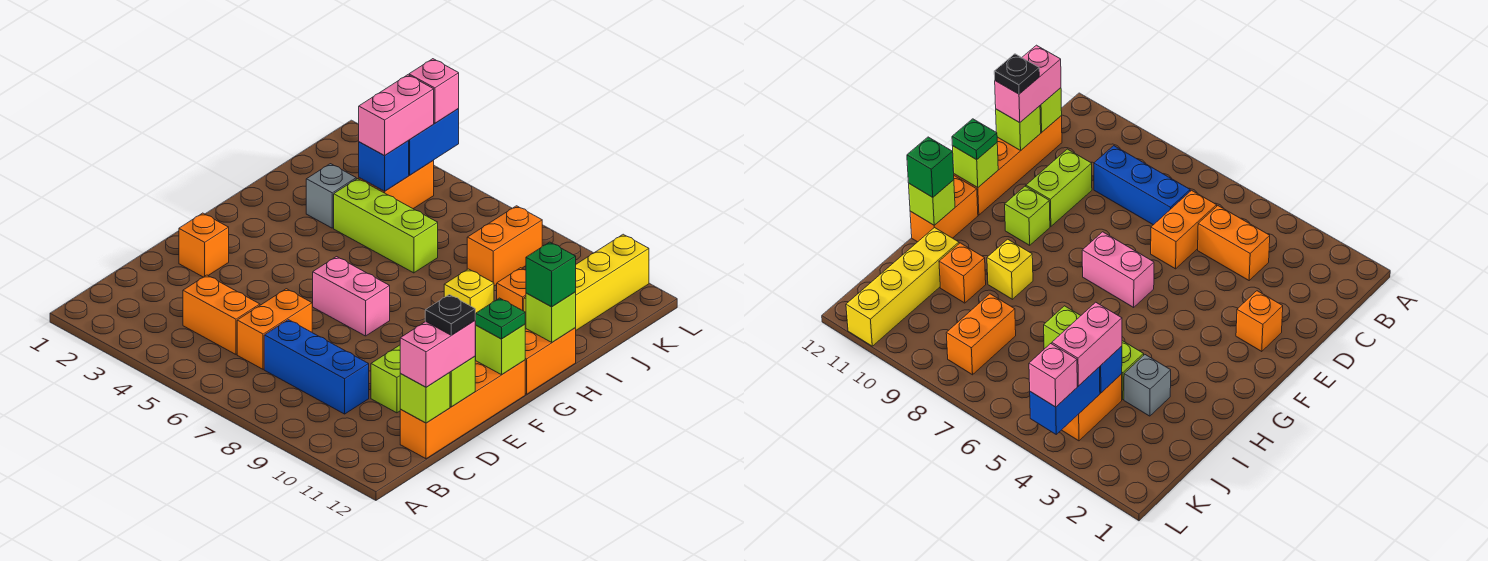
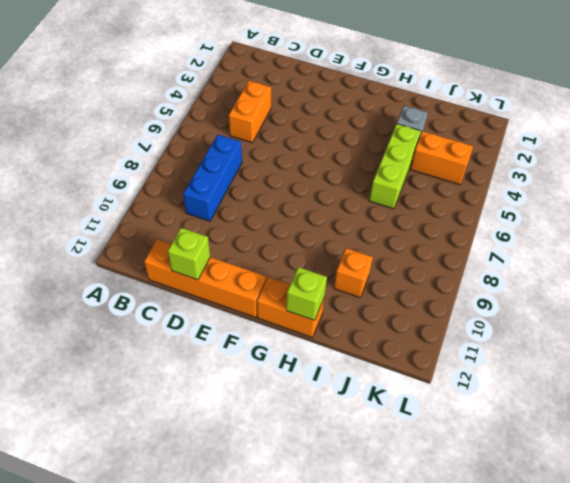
none -> orange brick C6:D6 level 1
none -> lime brick D10:E10 level 1
none -> orange brick E2 level 1

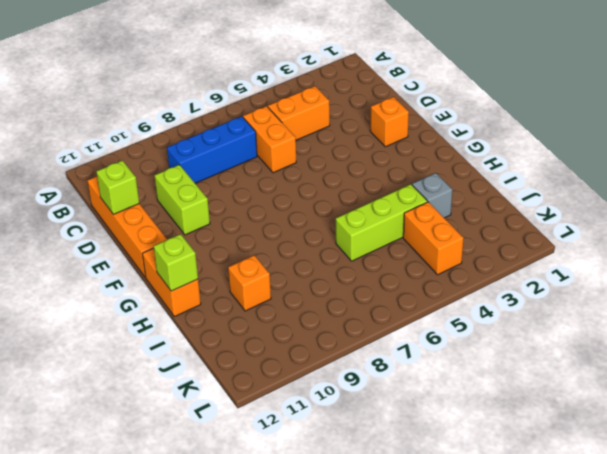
none -> pink brick F6:F7 level 1
none -> lime brick F10 level 1
none -> yellow brick H9 level 1

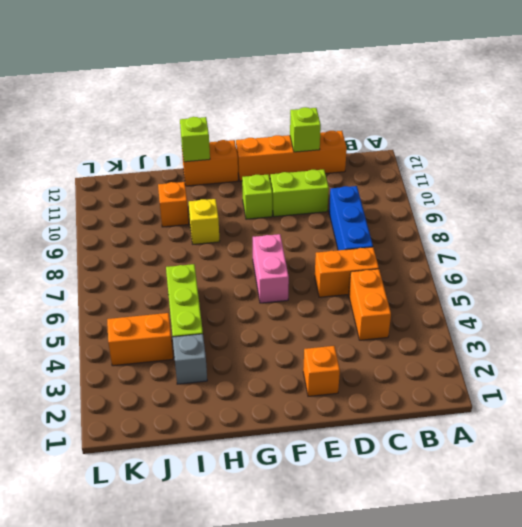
none -> yellow brick I11:L11 level 1
none -> orange brick J8:K8 level 1
none -> lime brick C12 level 2

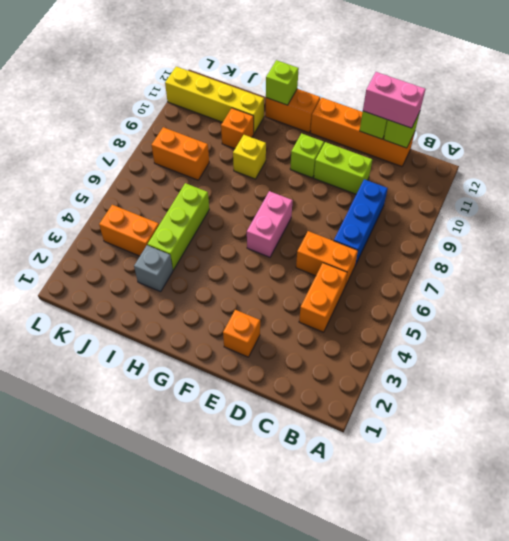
none -> lime brick F12 level 2
none -> blue brick J4 level 2
none -> blue brick K4:L4 level 2

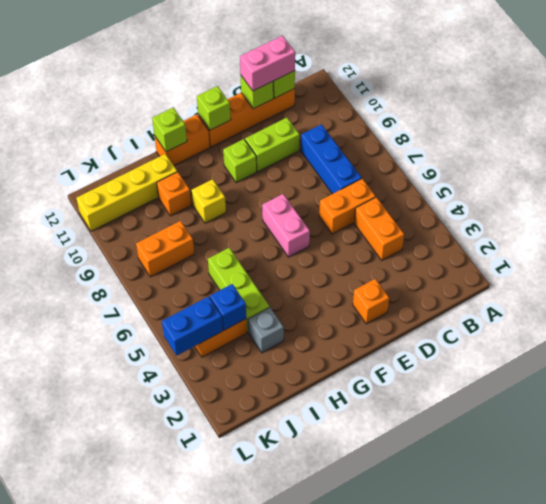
none -> green plate F12 level 3
none -> green brick H12 level 3
none -> pink brick J4:K4 level 3

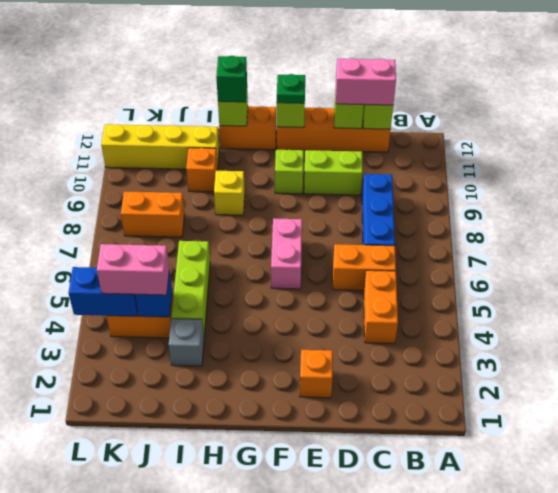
none -> pink brick L4 level 3
none -> black plate D12 level 4

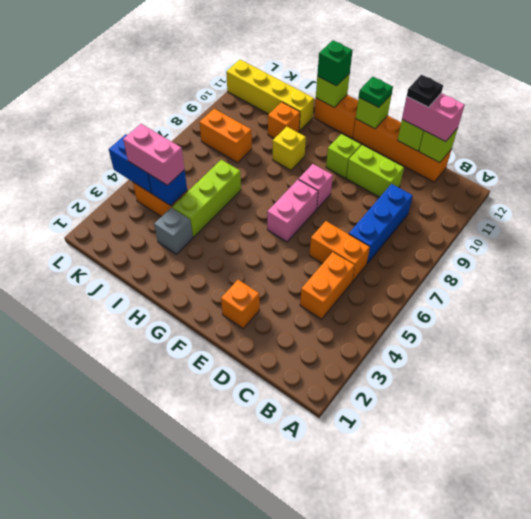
pink brick F8 level 1 -> pink brick L4 level 3

